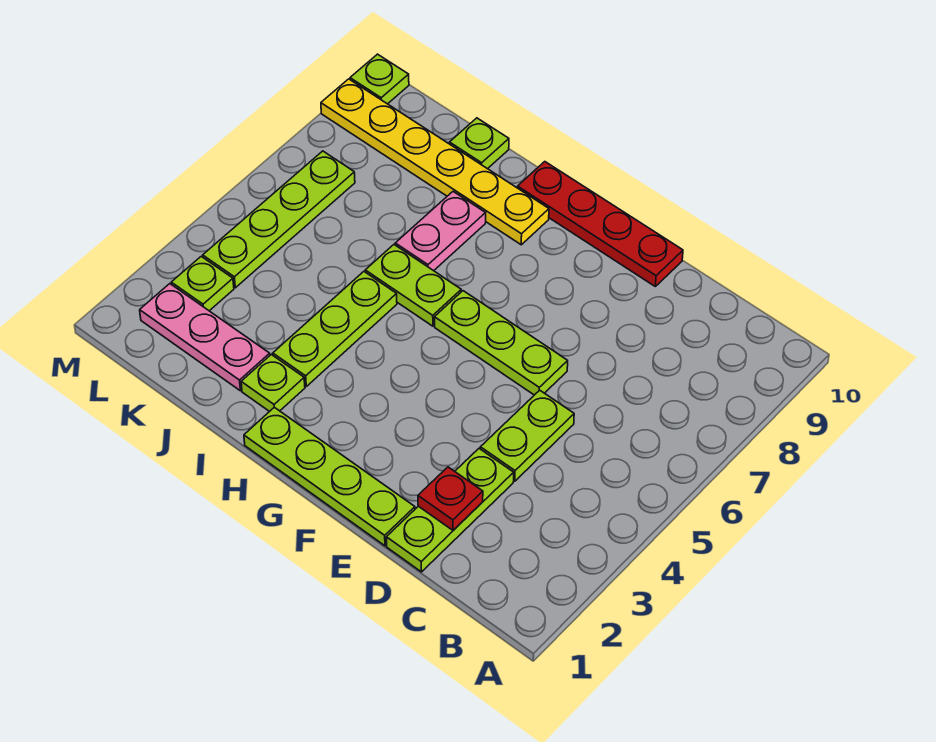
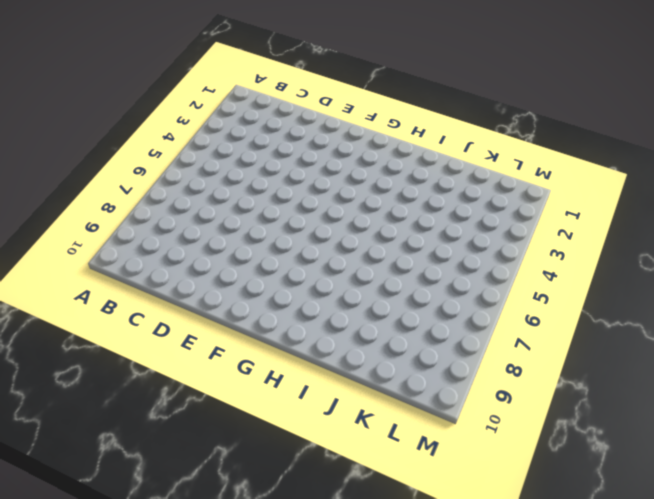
none -> lime plate D1:D3 level 1
none -> lime plate D4:D5 level 1
none -> lime plate E1:H1 level 1

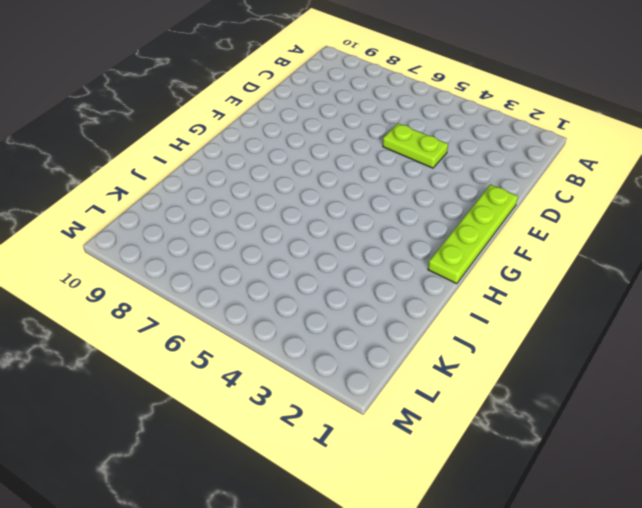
none -> lime plate D1:D3 level 1
none -> lime plate E6:G6 level 1
none -> red plate E10:H10 level 1

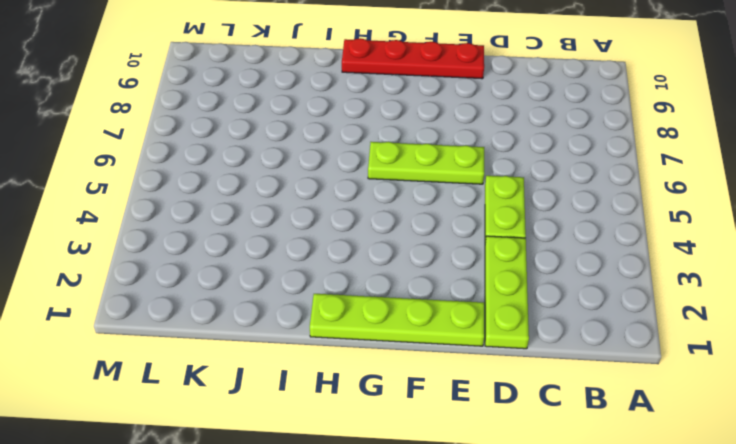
none -> lime plate H6:I6 level 1
none -> yellow plate H9:M9 level 1
none -> lime plate I2 level 1

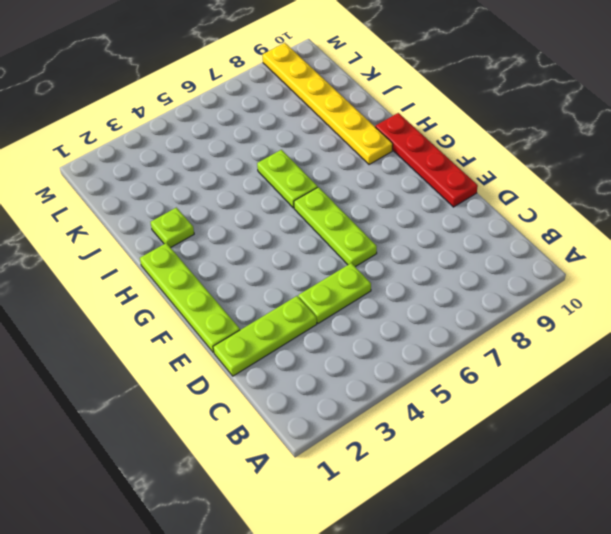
none -> lime plate I3:I5 level 1
none -> pink plate I7:I8 level 1
none -> pink plate J2:L2 level 1

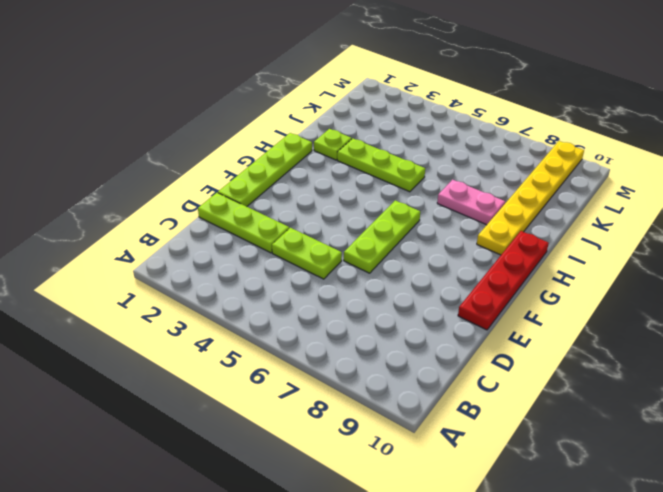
none -> lime plate H6:I6 level 1
none -> pink plate J2:L2 level 1
none -> lime plate J10 level 1

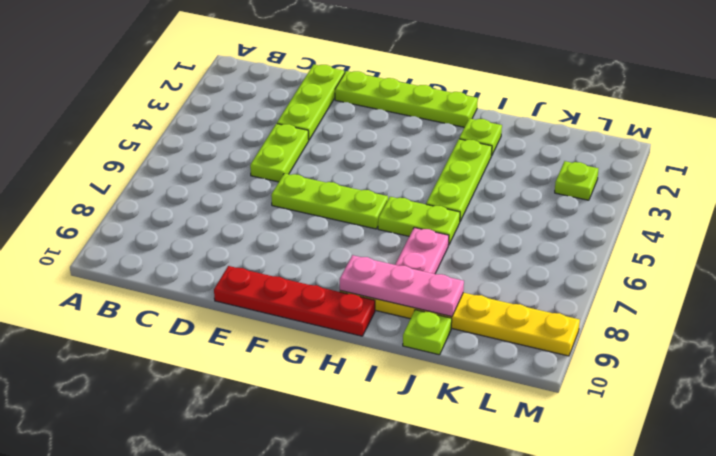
pink plate H9:J9 level 2 -> pink plate J2:L2 level 1
none -> lime plate L4:L7 level 1
none -> lime plate M10 level 1
none -> red plate D2 level 2

